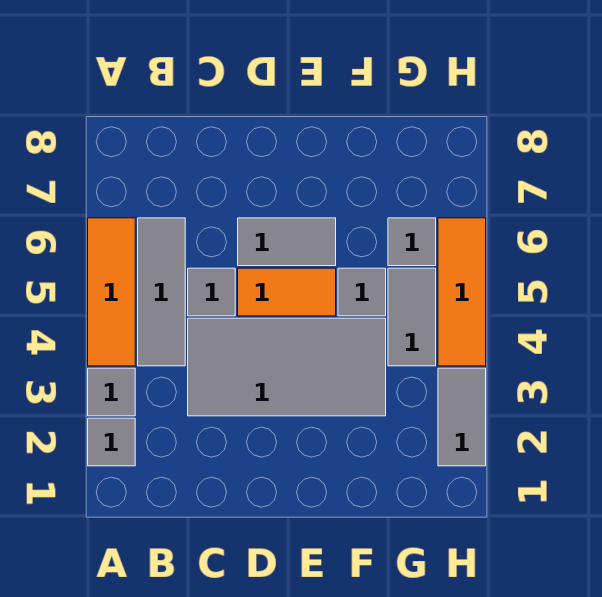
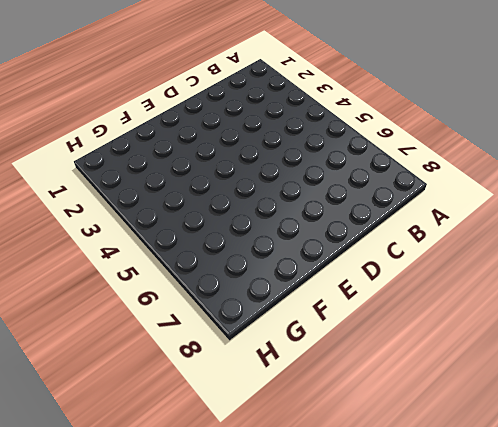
none -> grey tile A2 level 1
none -> grey tile A3 level 1
none -> orange tile A4:A6 level 1

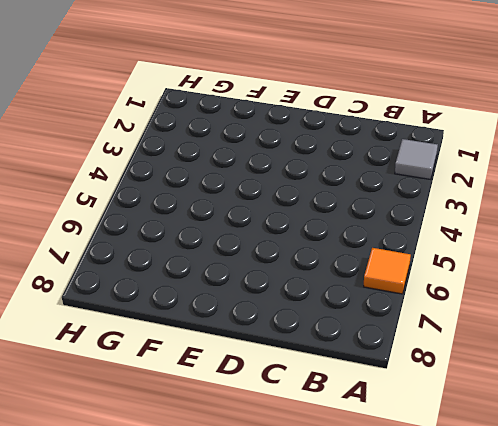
orange tile A6 level 1 -> orange tile A4:A6 level 1
none -> grey tile A3 level 1
none -> grey tile B4:B6 level 1
none -> grey tile C3:F4 level 1

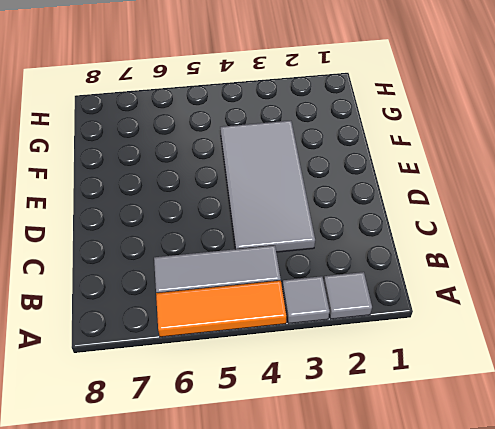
none -> grey tile C5 level 1
none -> orange tile D5:E5 level 1
none -> grey tile D6:E6 level 1

